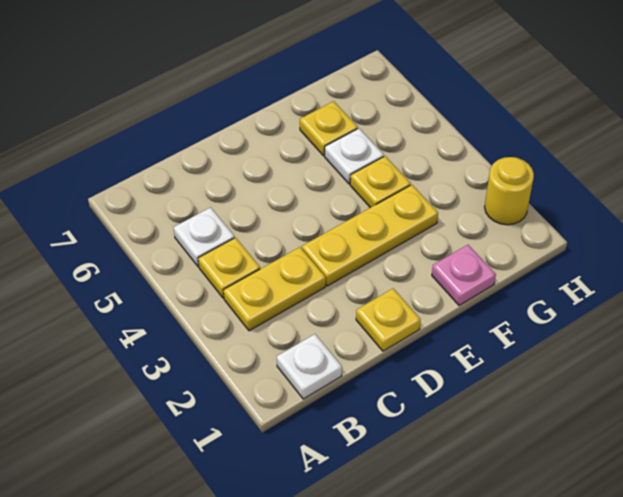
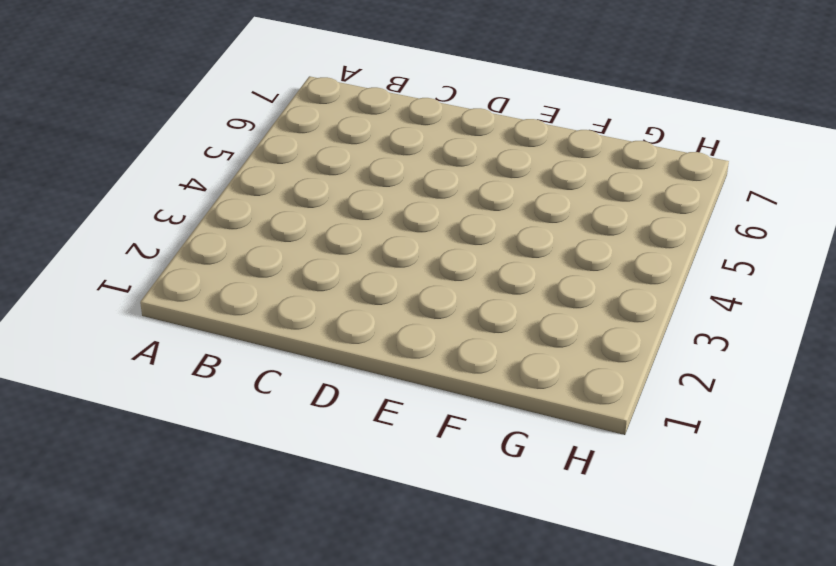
none -> white plate B1 level 1
none -> yellow plate B3:C3 level 1

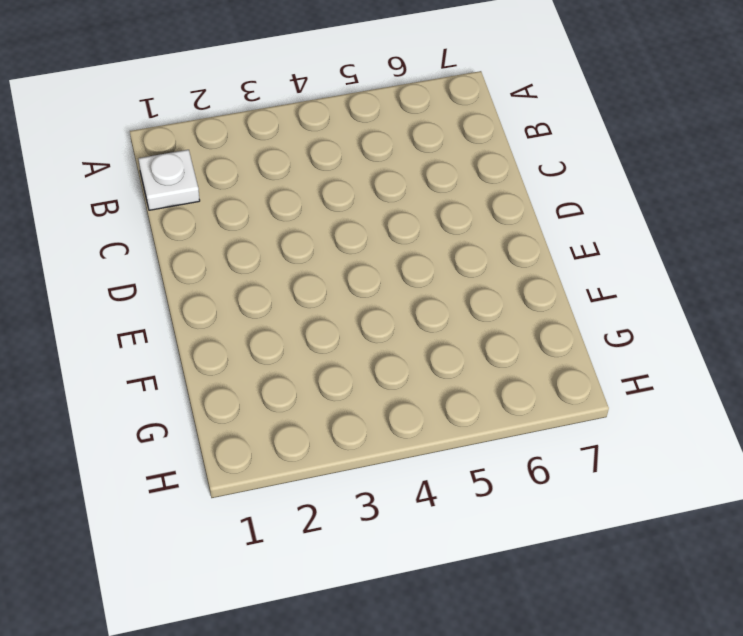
none -> yellow plate B3:C3 level 1
none -> yellow plate B4 level 1

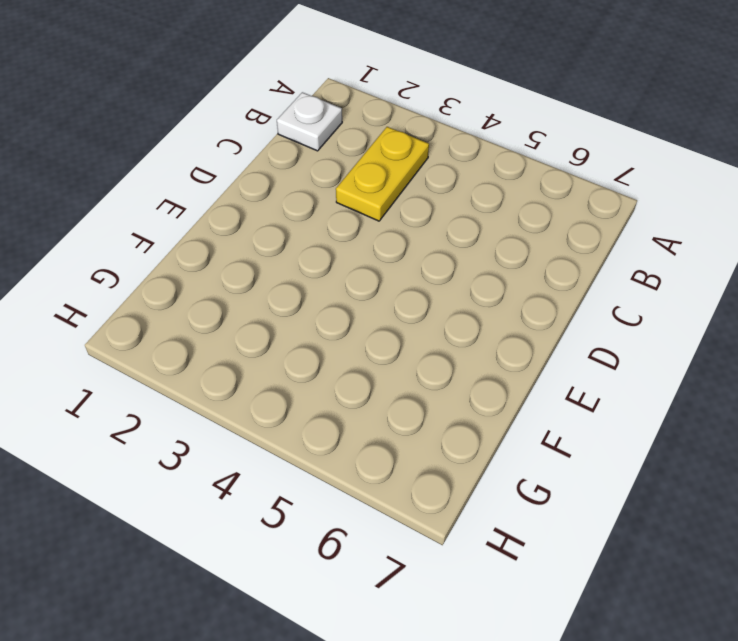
none -> yellow plate B4 level 1
none -> white plate B5 level 1

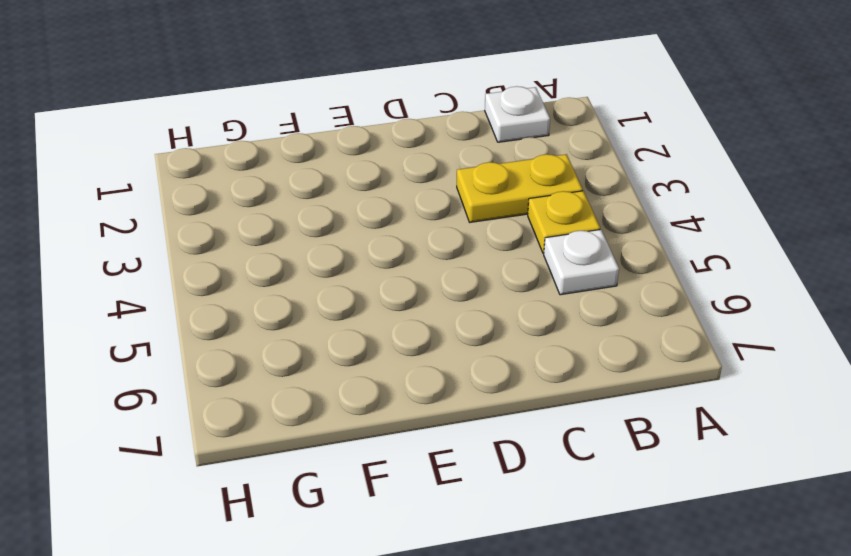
none -> yellow plate D1 level 1
none -> yellow plate D3:F3 level 1

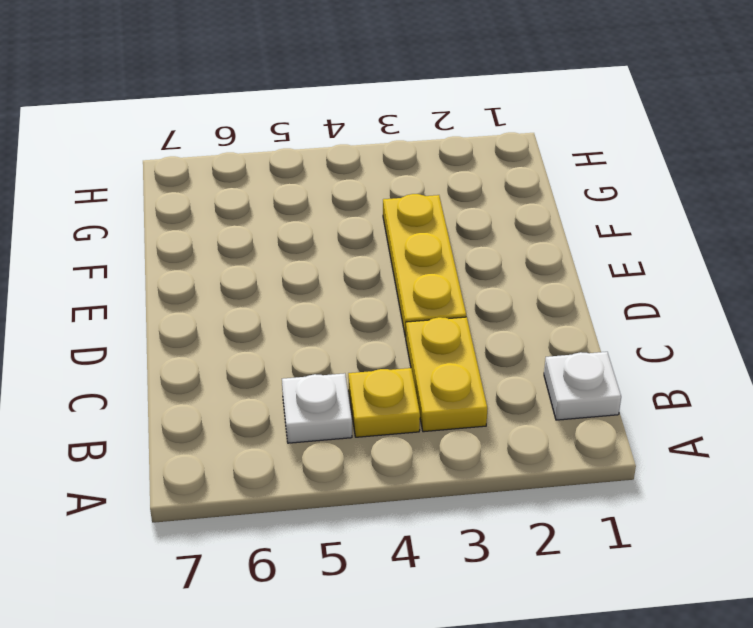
none -> yellow plate D1 level 1
none -> pink plate F1 level 1

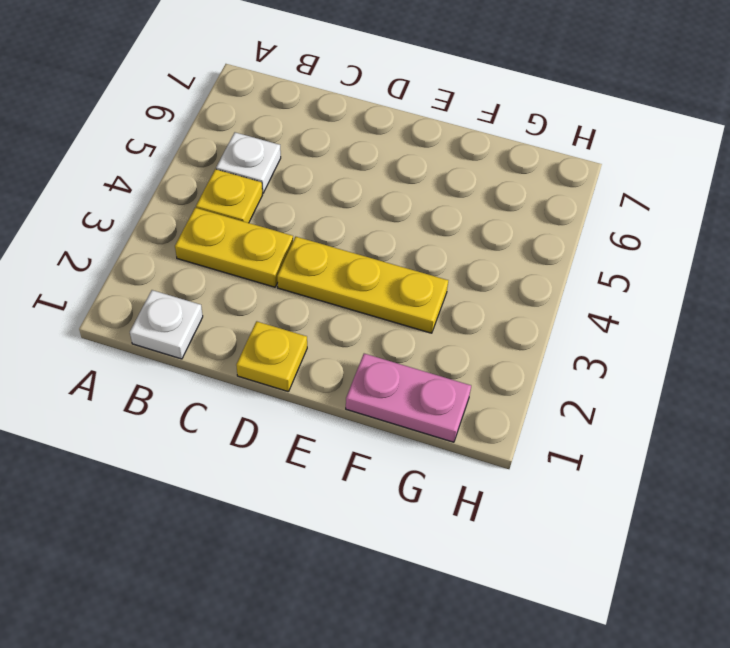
pink plate F1:G1 level 1 -> pink plate F1 level 1
none -> yellow plate F4 level 1
none -> white plate F5 level 1

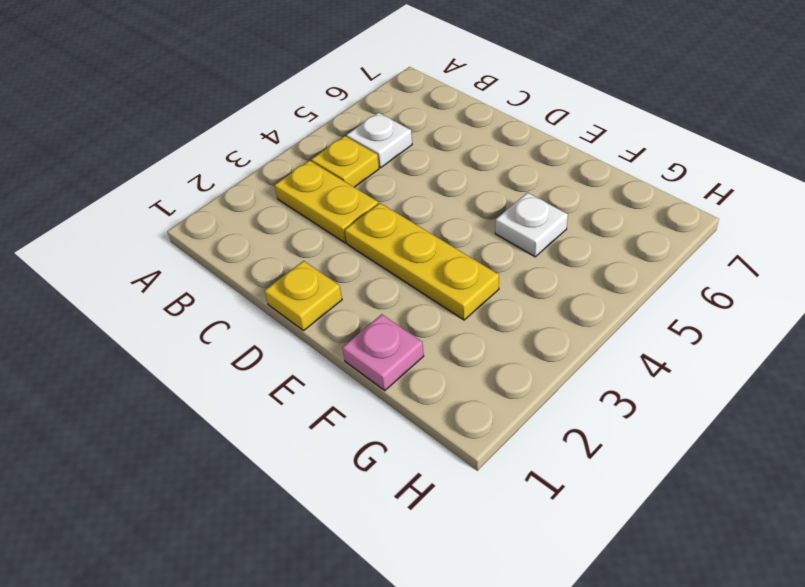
none -> white plate B1 level 1
none -> yellow plate F4 level 1

